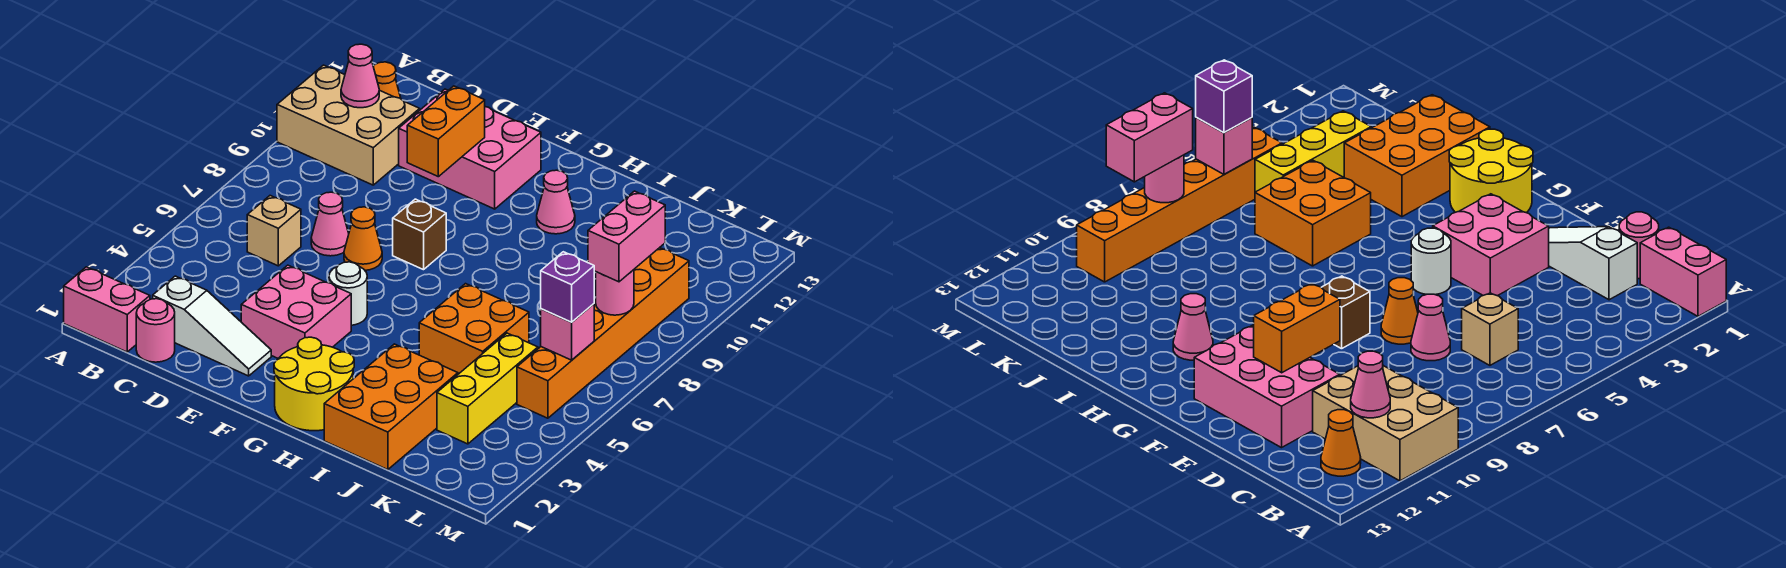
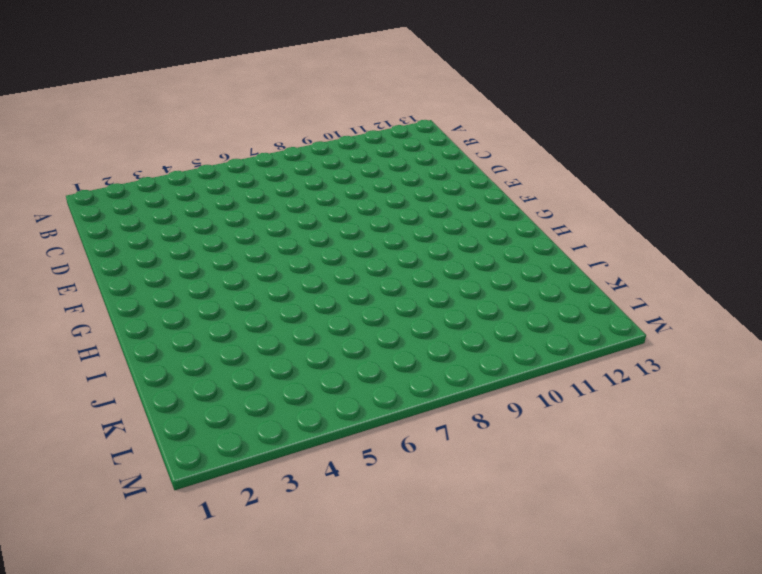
none -> pink brick A1:B1 level 1
none -> tan brick A10:C11 level 1
none -> orange cone B12 level 1

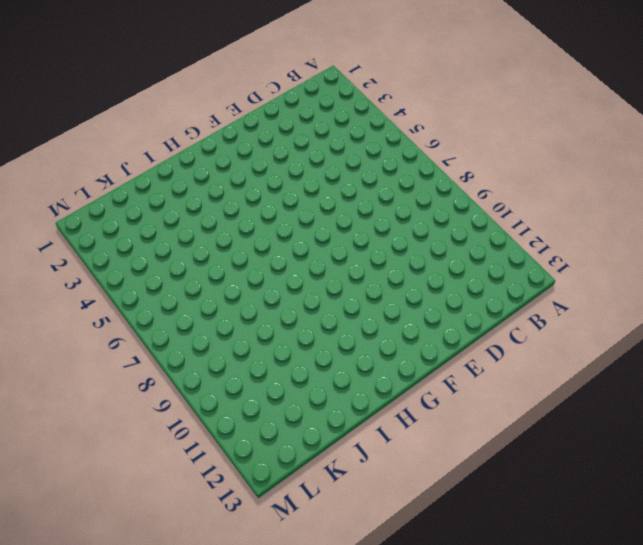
none -> pink brick A1:B1 level 1
none -> tan brick A10:C11 level 1
none -> orange cone B12 level 1

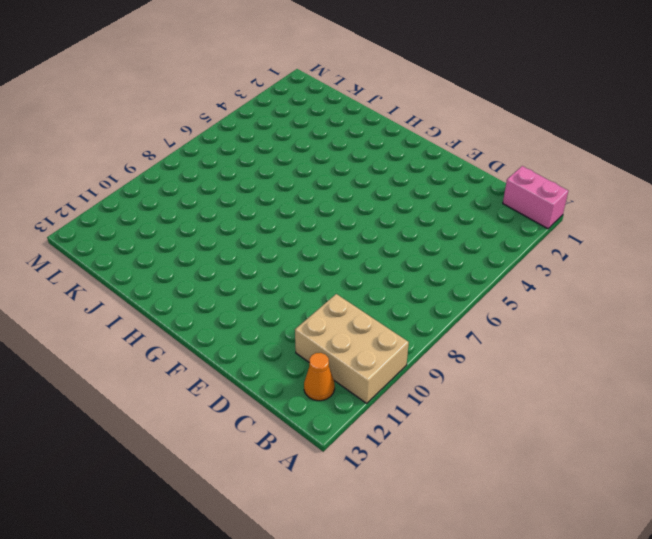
none -> pink round brick C1 level 1
none -> white slope C2:E2 level 1 top C
none -> tan brick C6 level 1

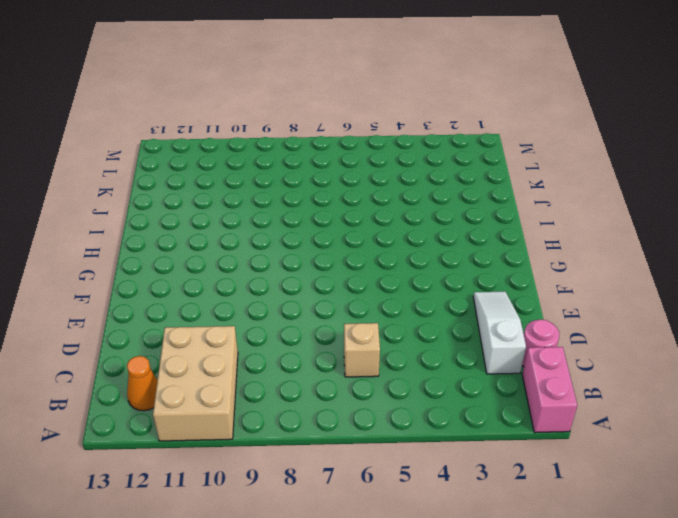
none -> pink cone D7 level 1
none -> pink brick D11:F12 level 1
none -> pink brick E3:F4 level 1

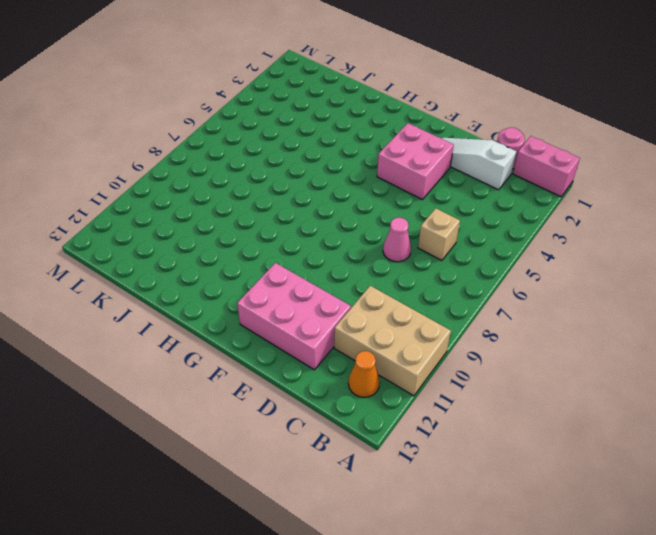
none -> orange cone E7 level 1
none -> white round brick F5 level 1
none -> brown brick F8 level 1

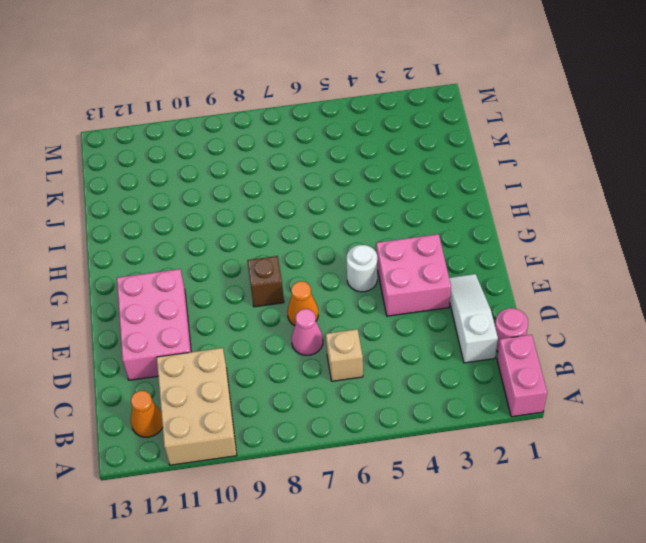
none -> yellow round brick G1:H2 level 1
none -> pink cone H11 level 1
none -> orange brick I1:J3 level 1

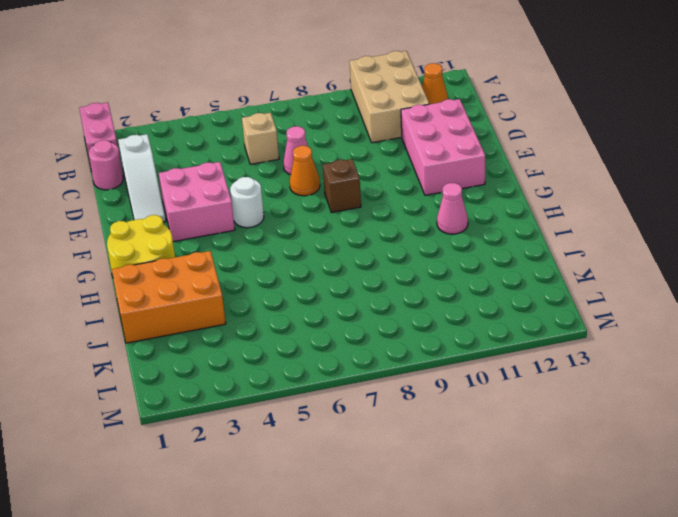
none -> orange brick I5:J6 level 1
none -> yellow brick K3:K5 level 1
none -> orange brick L5:L10 level 1

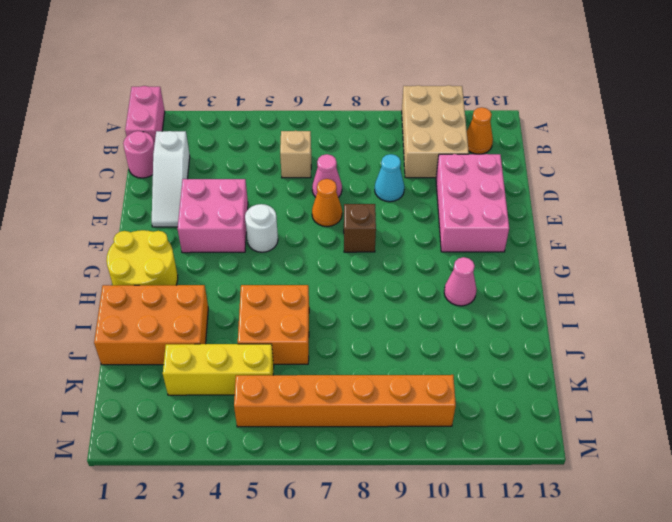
cyan cone D9 level 1 -> none
none -> pink cone B11 level 2
none -> orange brick E10:E11 level 2
none -> pink brick L6 level 2

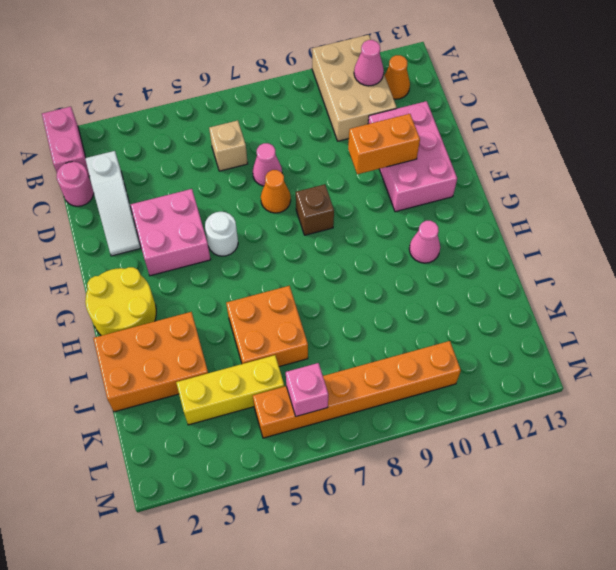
none -> pink round brick L8 level 2
none -> purple brick L6 level 3
none -> pink brick L8:L9 level 3

